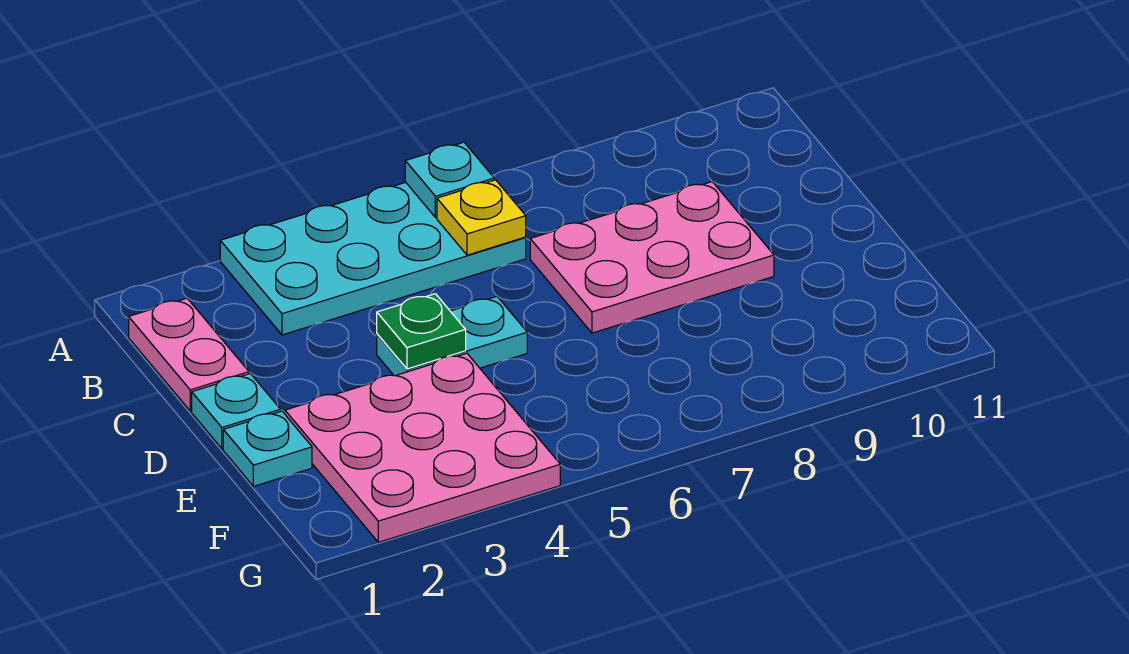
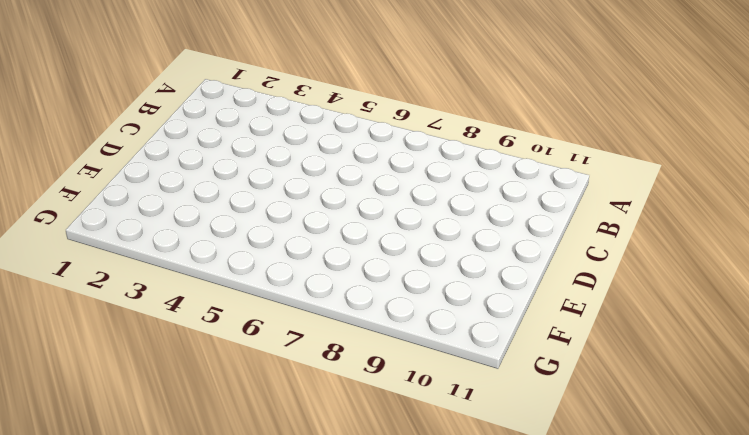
none -> cyan plate A3:B6 level 1
none -> pink plate B1:C1 level 1

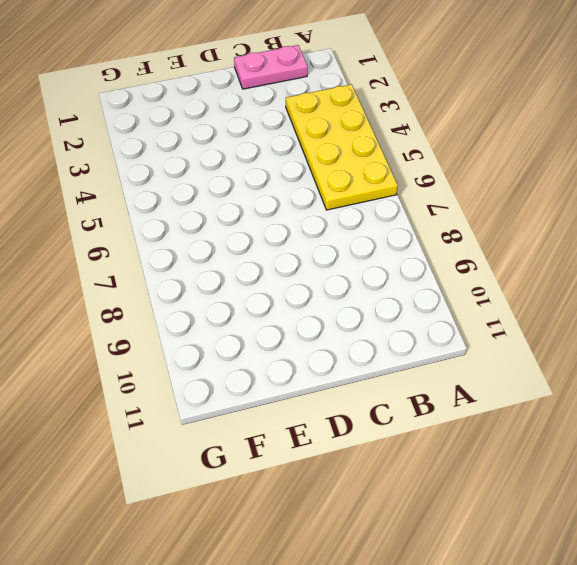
yellow plate A3:B6 level 1 -> cyan plate A3:B6 level 1
none -> pink plate C7:D9 level 1
none -> cyan plate D1 level 1

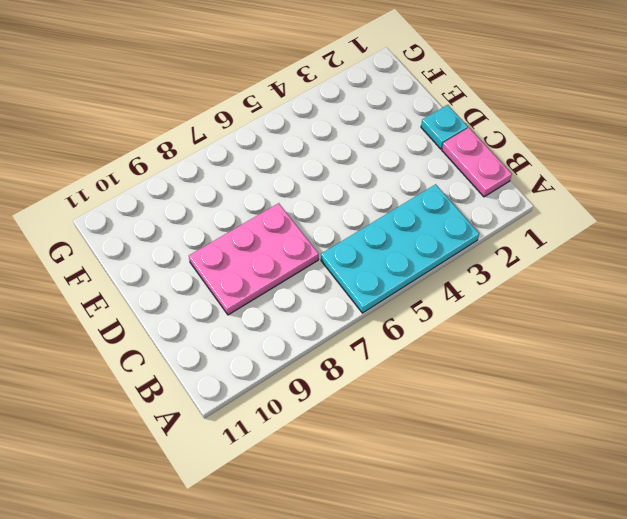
none -> cyan plate D4:D5 level 1
none -> cyan plate E1 level 1

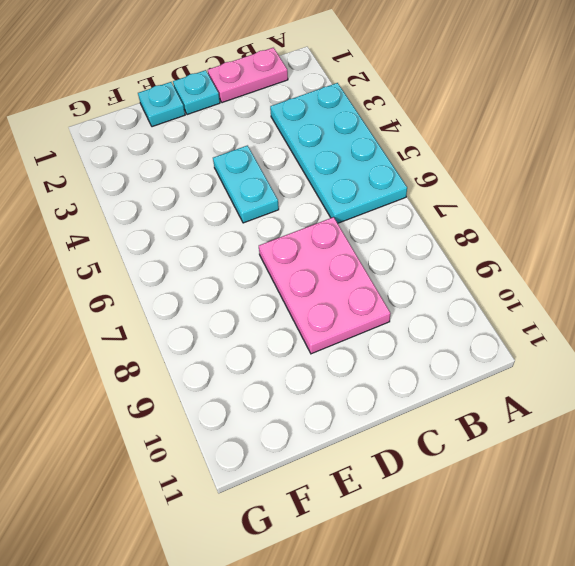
none -> pink plate E2:G4 level 1
none -> cyan plate A6 level 2

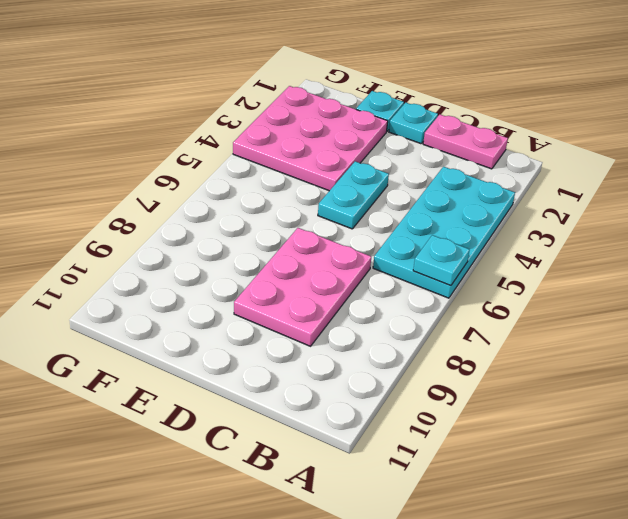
none -> yellow plate B6 level 2
none -> green plate D4 level 2

